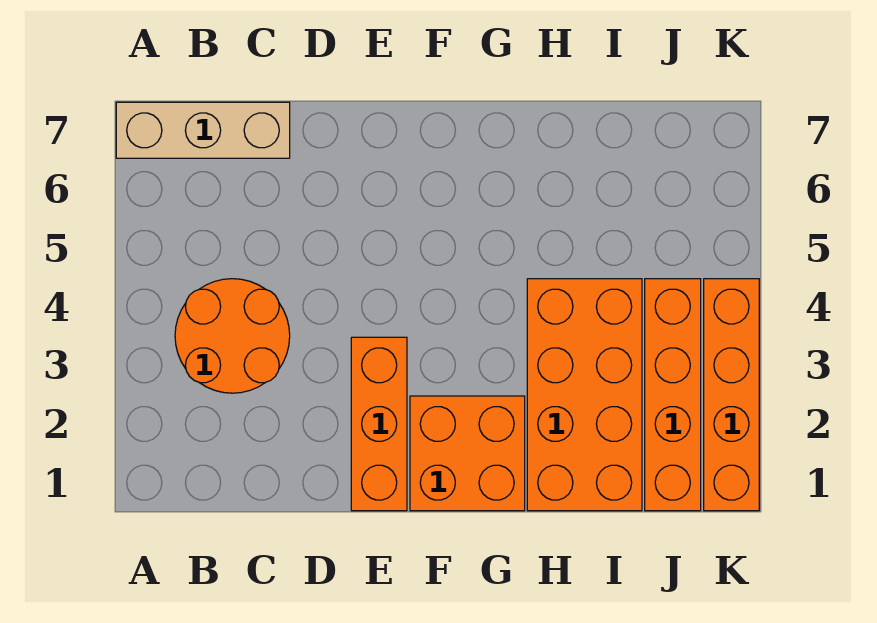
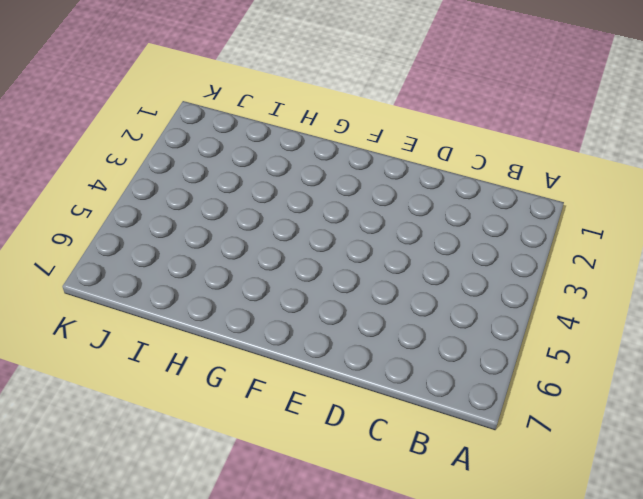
none -> tan brick A7:C7 level 1
none -> orange round brick B3:C4 level 1

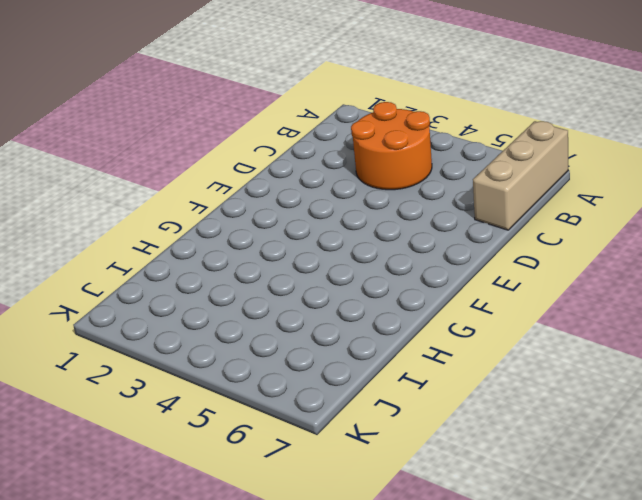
none -> orange brick E1:E3 level 1
none -> orange brick F1:G2 level 1

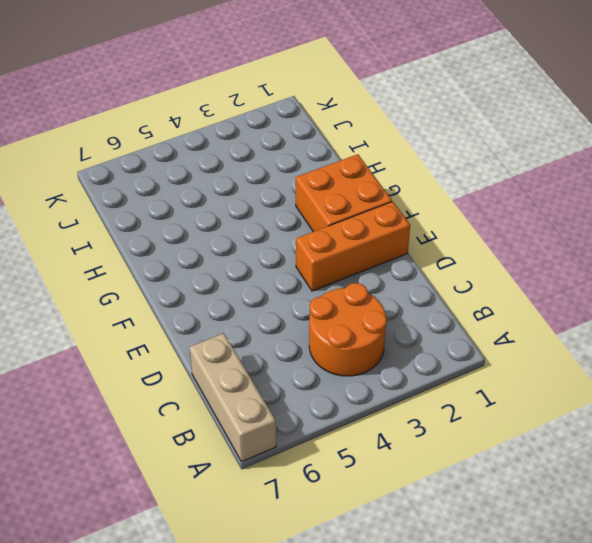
none -> orange brick H1:I4 level 1
none -> orange brick J1:J4 level 1

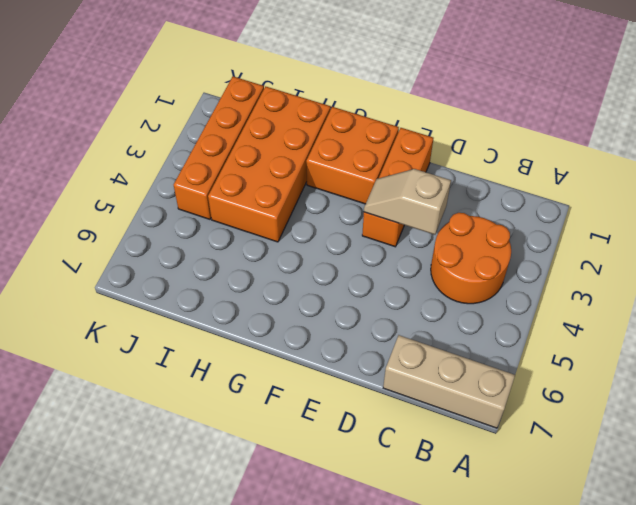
tan slope D3:E3 level 2 top D -> none
none -> orange brick K1:K4 level 1

